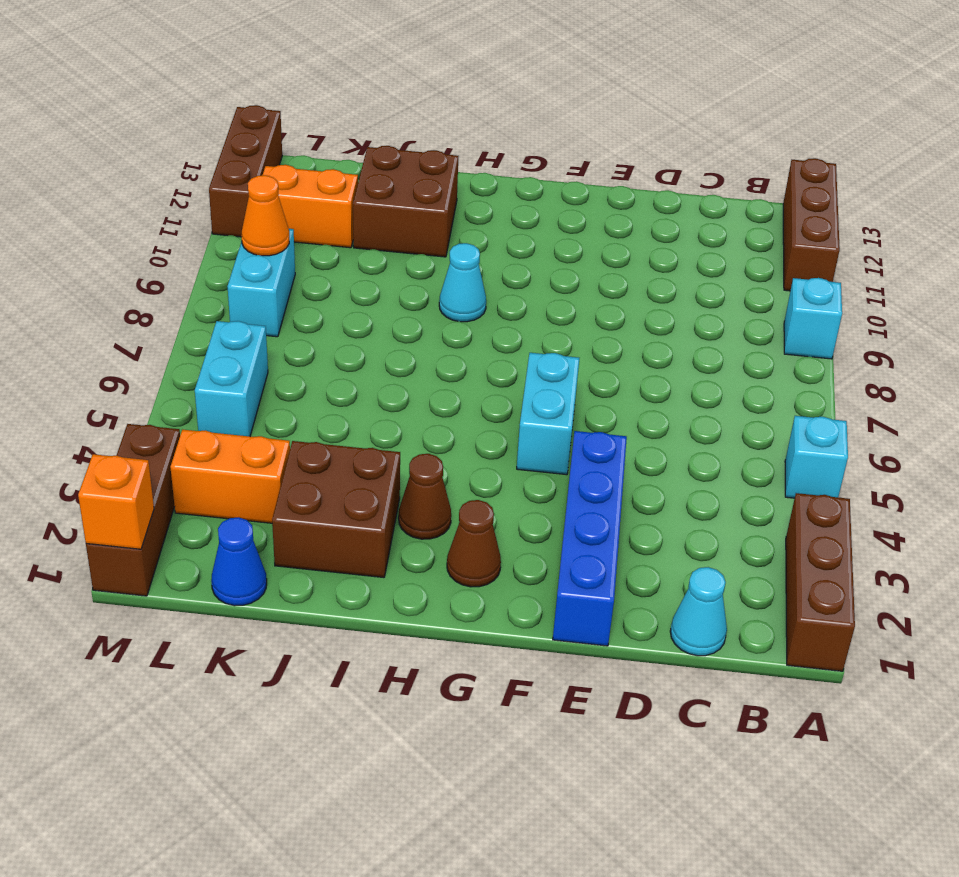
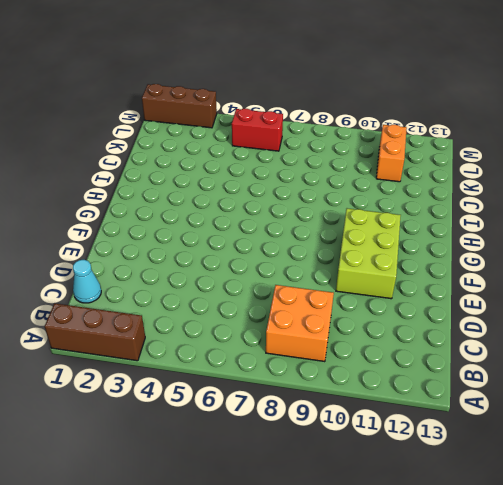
orange brick B8:C9 level 1 -> none
lime brick E10:G11 level 1 -> none
red brick L5:L6 level 1 -> cyan brick L5:L6 level 1
none -> cyan brick A5 level 1
none -> cyan brick A9 level 1
none -> brown brick A11:A13 level 1

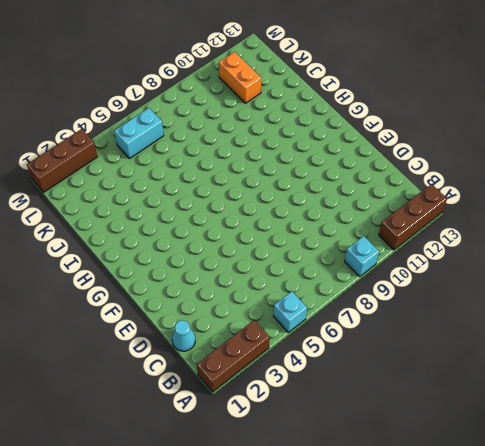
none -> blue brick E1:E4 level 1
none -> cyan brick F5:F6 level 1
none -> brown cone G2 level 1

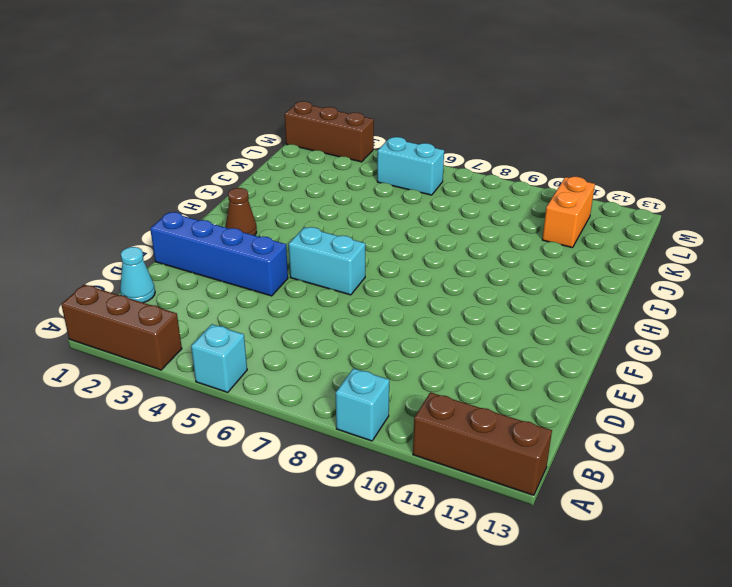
none -> brown cone H3 level 1
none -> cyan cone H9 level 1
none -> brown brick I2:J3 level 1

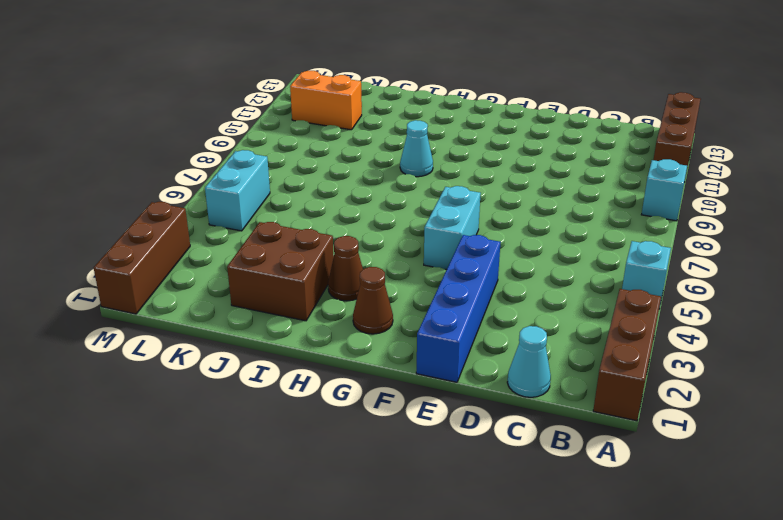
none -> brown brick I11:J12 level 1
none -> blue cone K1 level 1
none -> orange brick K3:L3 level 1

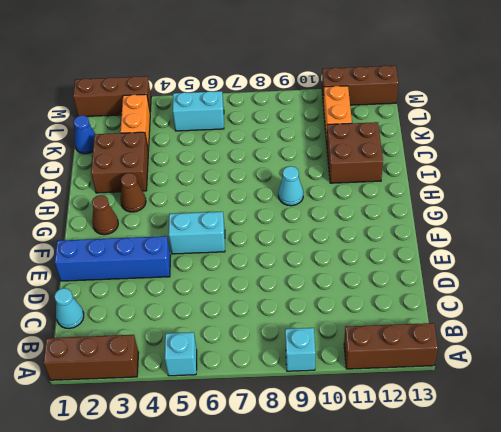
none -> cyan brick L8:L9 level 1
none -> orange cone L9 level 2
none -> orange brick M1 level 2

